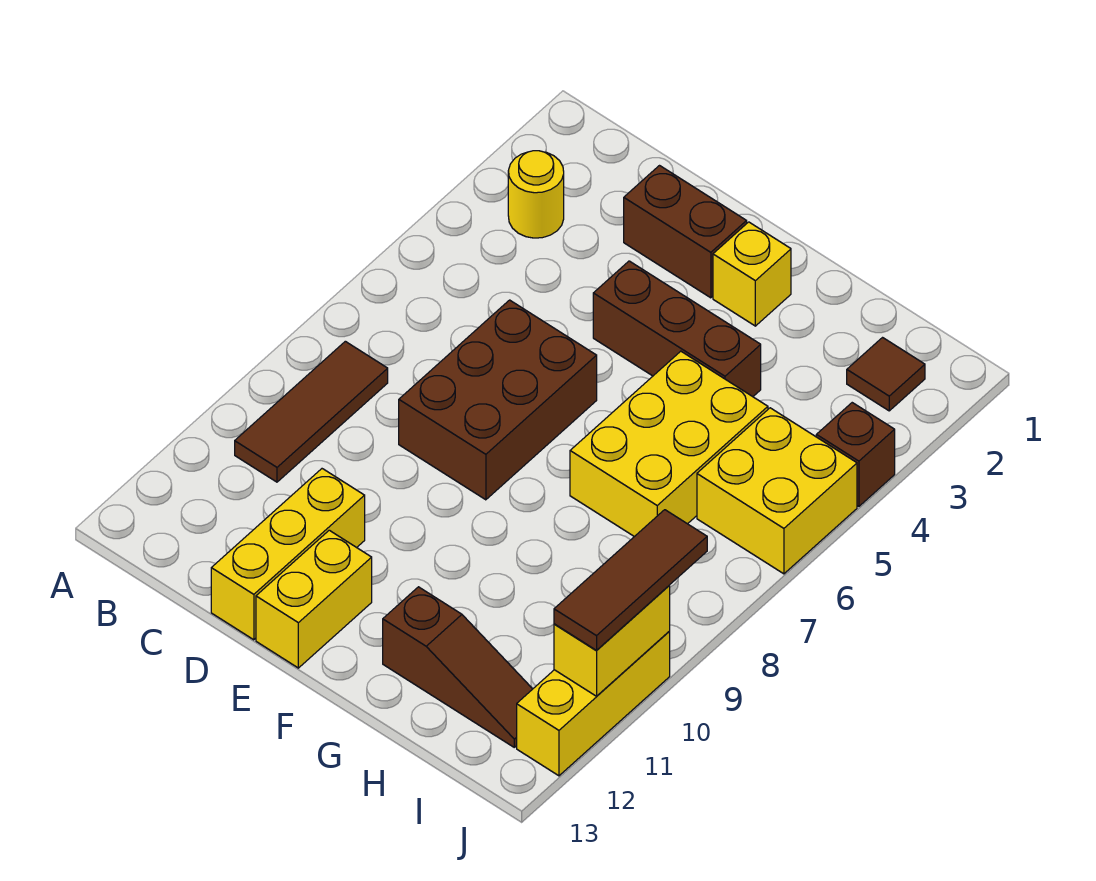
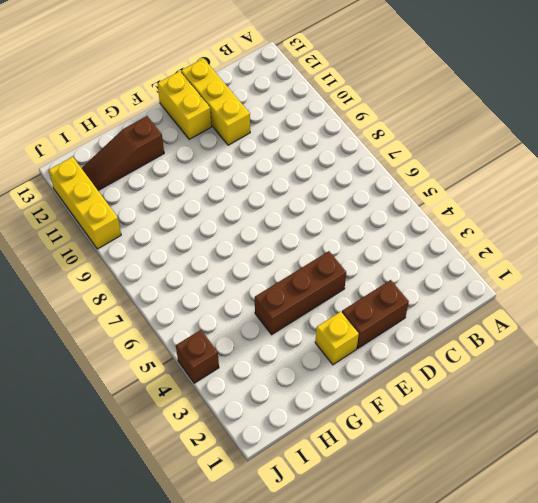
none -> yellow round brick B3 level 1
none -> brown tile B8:B10 level 1
none -> brown brick D6:E8 level 1

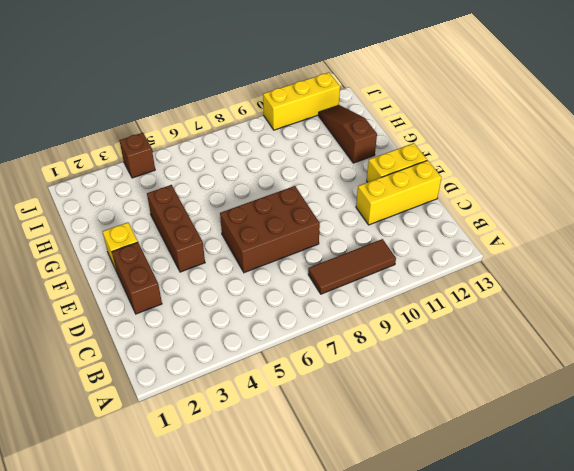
none -> yellow round brick B3 level 1
none -> yellow brick G5:H7 level 1
none -> brown tile I2 level 1

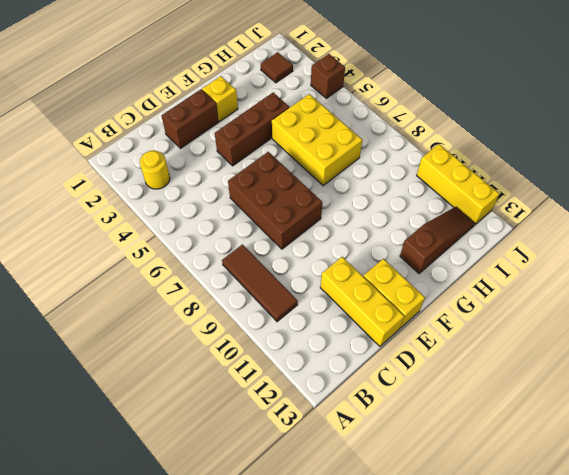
none -> yellow brick I5:J6 level 1
none -> yellow brick J10:J11 level 2
none -> brown tile J9:J11 level 3

